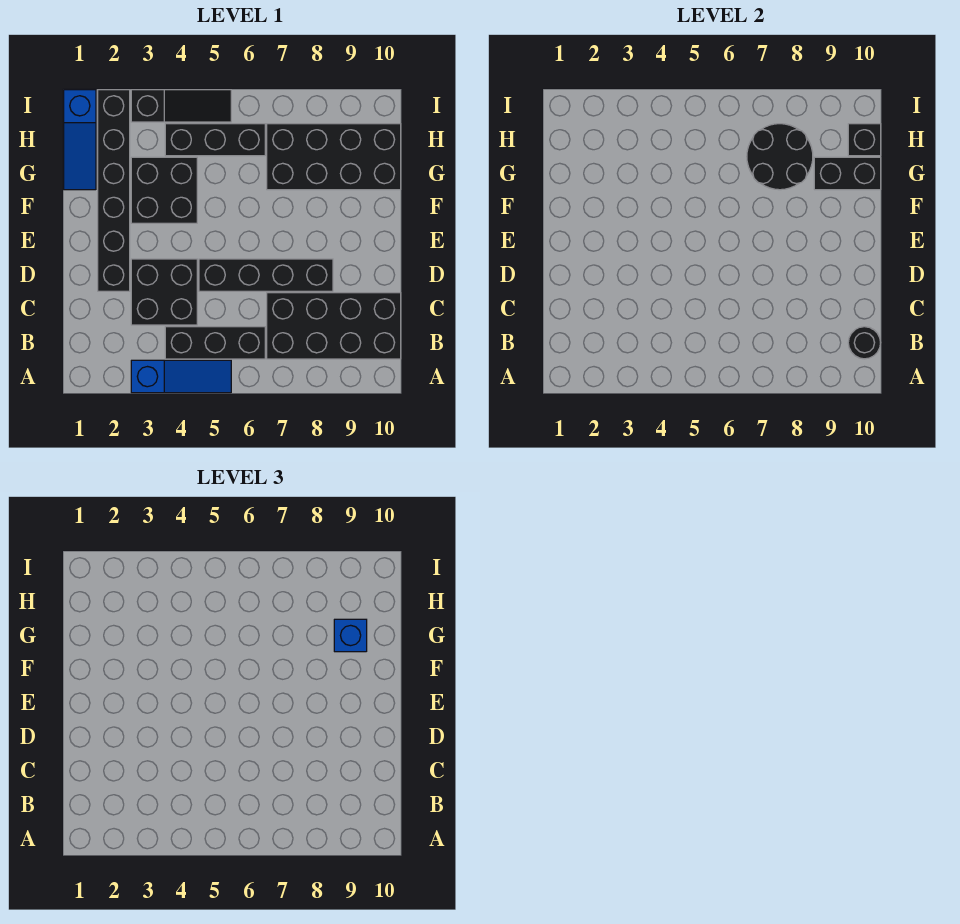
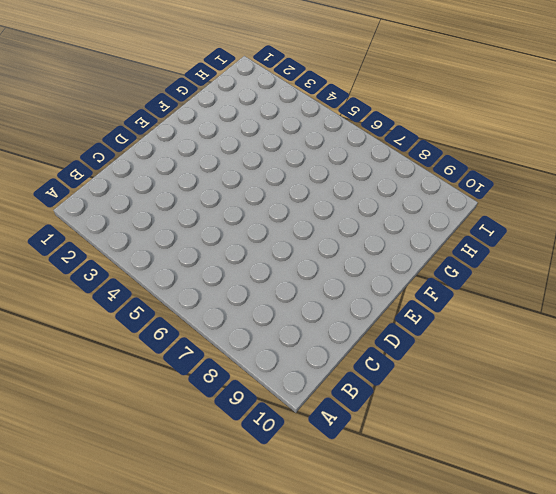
none -> blue slope A3:A5 level 1 top 3
none -> black brick B4:B6 level 1
none -> black brick B7:C10 level 1

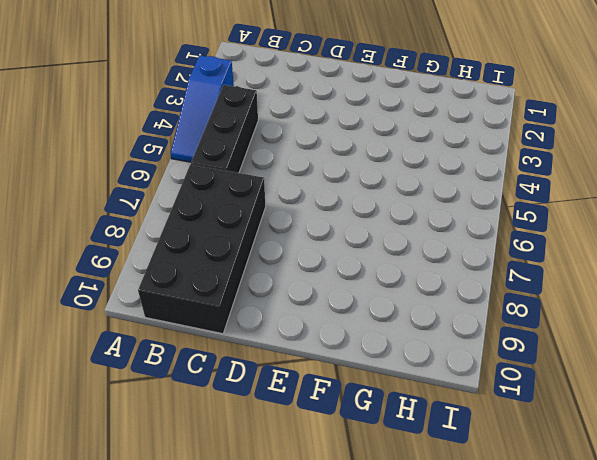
none -> black brick C3:D4 level 1
none -> black brick D2:I2 level 1
none -> black brick D5:D8 level 1

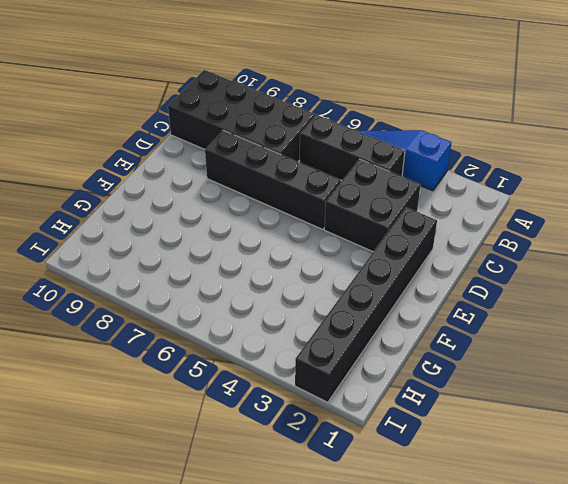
none -> black brick F3:G4 level 1
none -> blue slope G1:I1 level 1 top I
none -> black brick G7:H10 level 1

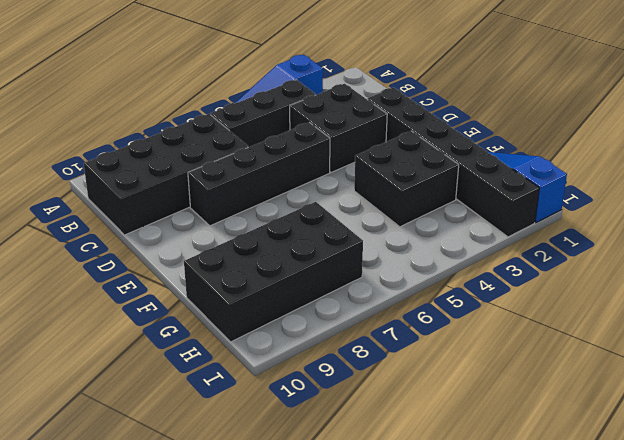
none -> black brick H4:H6 level 1
none -> black slope I3:I5 level 1 top 3
none -> black round brick B10 level 2

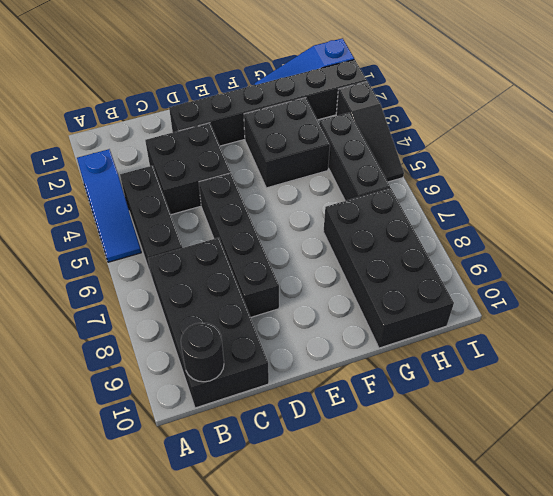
none -> black round brick G7:H8 level 2
none -> black brick G9:G10 level 2
none -> black brick H10 level 2

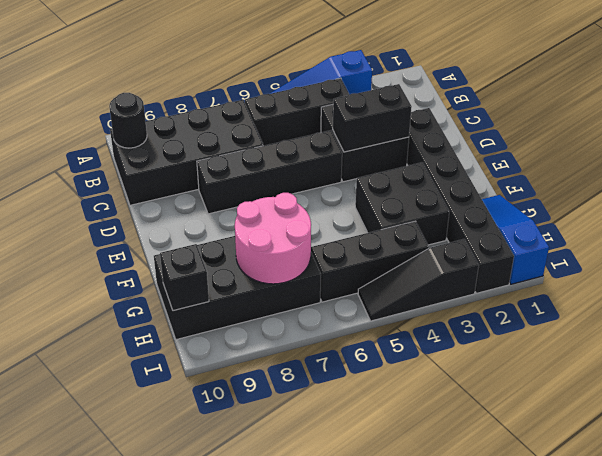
black brick D3:D4 level 2 -> black brick G9:G10 level 2
pink round brick G7:H8 level 2 -> black round brick G7:H8 level 2
none -> blue brick G9 level 3

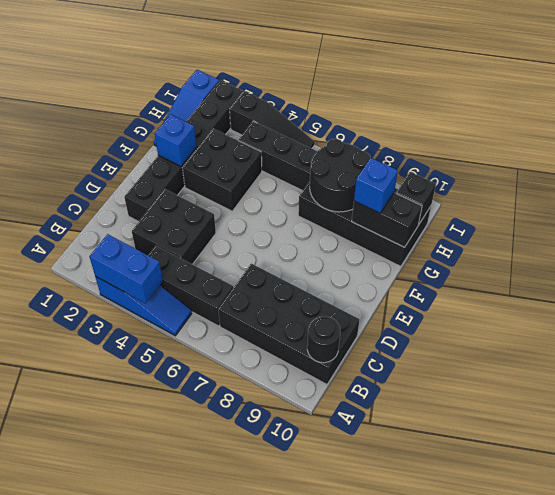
blue brick A3:A4 level 2 -> none
blue brick F2 level 2 -> none
none -> black brick D5:D8 level 1

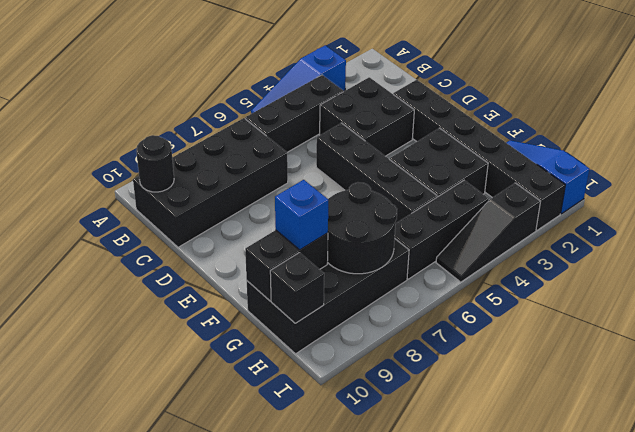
black brick D5:G5 level 1 -> black brick D5:D8 level 1

